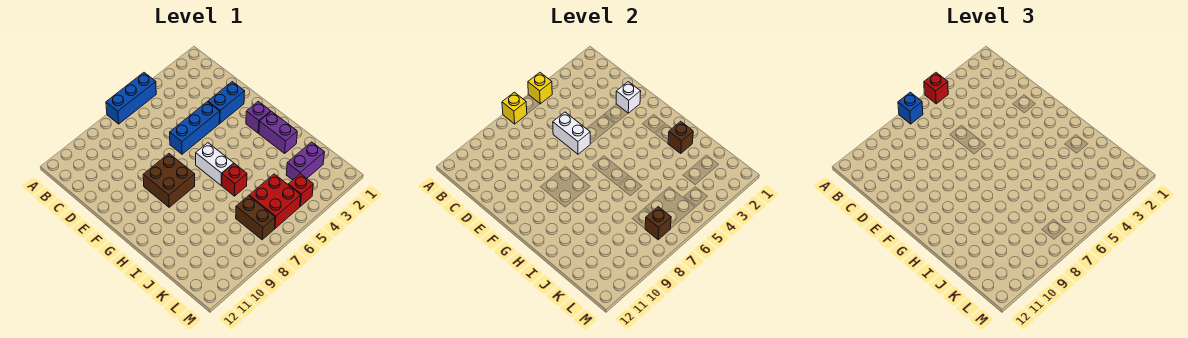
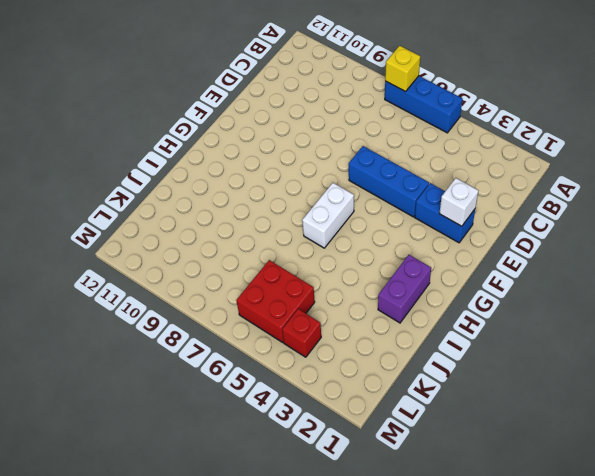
none -> brown brick F8:G9 level 1
none -> purple brick G2 level 1
none -> red brick I6 level 1

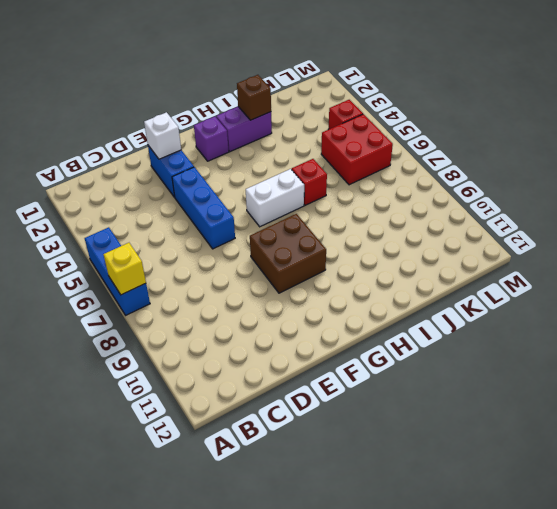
none -> purple brick K2:K3 level 1
none -> brown brick K7:L7 level 1
none -> yellow brick A5 level 2

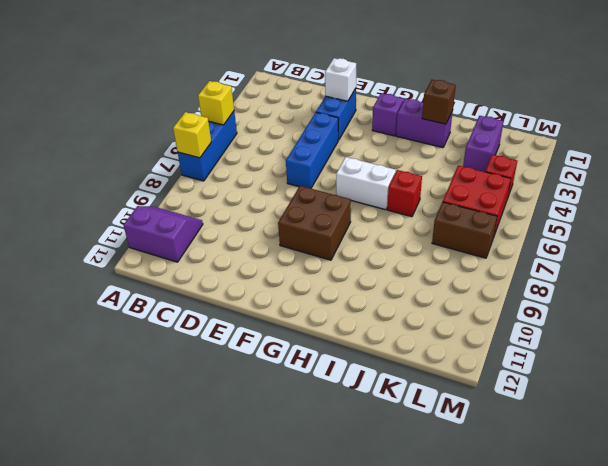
purple slope A10:B11 level 1 top 11 -> none
none -> white brick D6:E6 level 2
none -> brown brick L7 level 2
none -> red brick A5 level 3

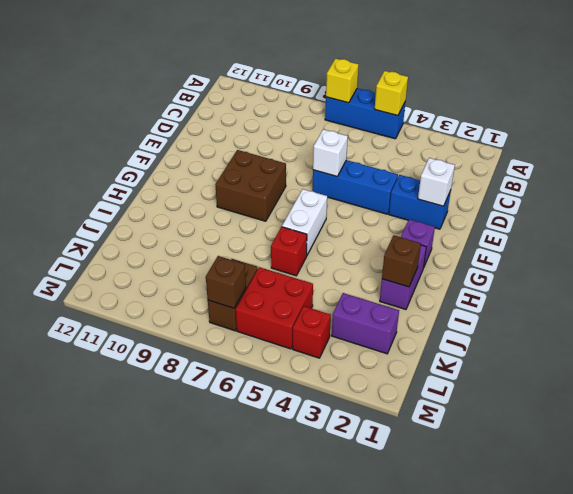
white brick E6 level 2 -> white brick D6:E6 level 2
none -> red brick A5 level 3
none -> blue brick A7 level 3

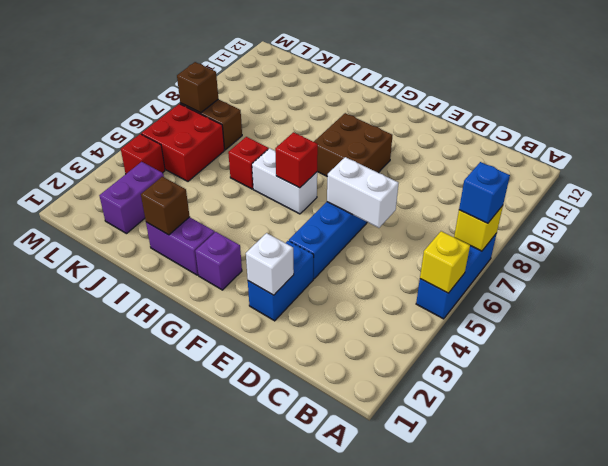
red brick G6 level 2 -> red brick A5 level 3

